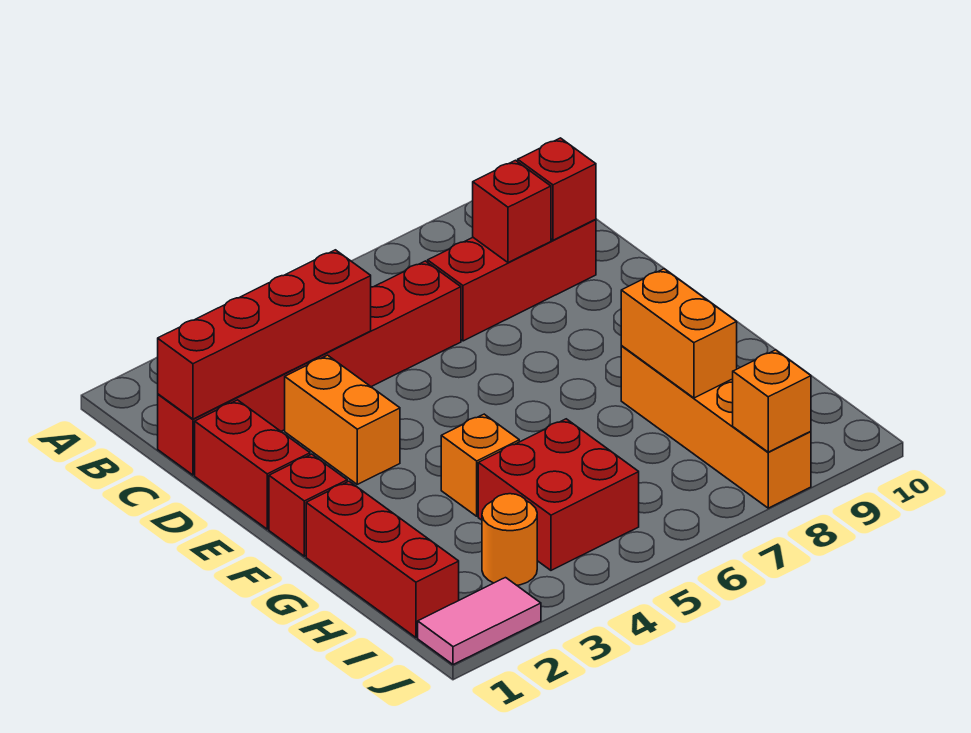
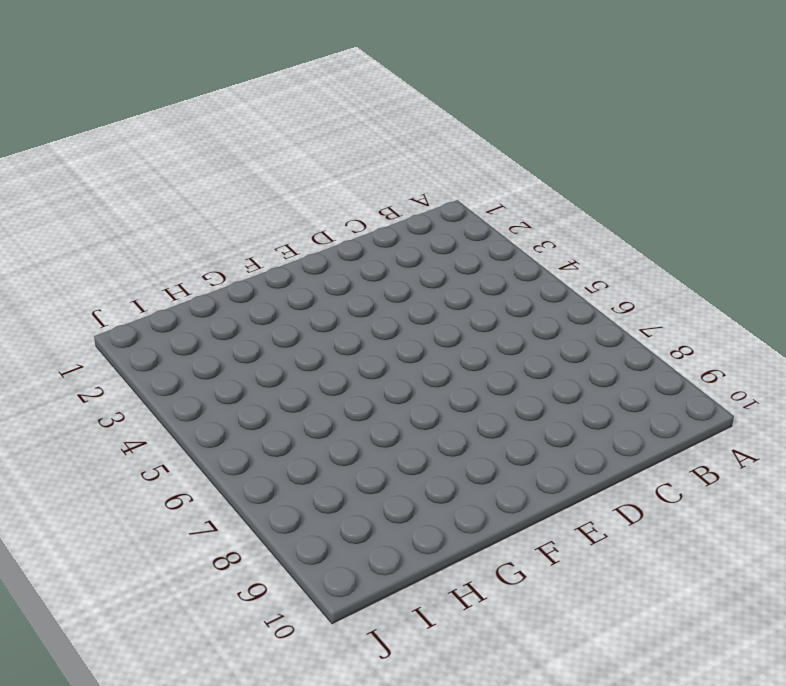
none -> red brick C1:C6 level 1
none -> red brick C7:C9 level 1
none -> red brick D1:E1 level 1

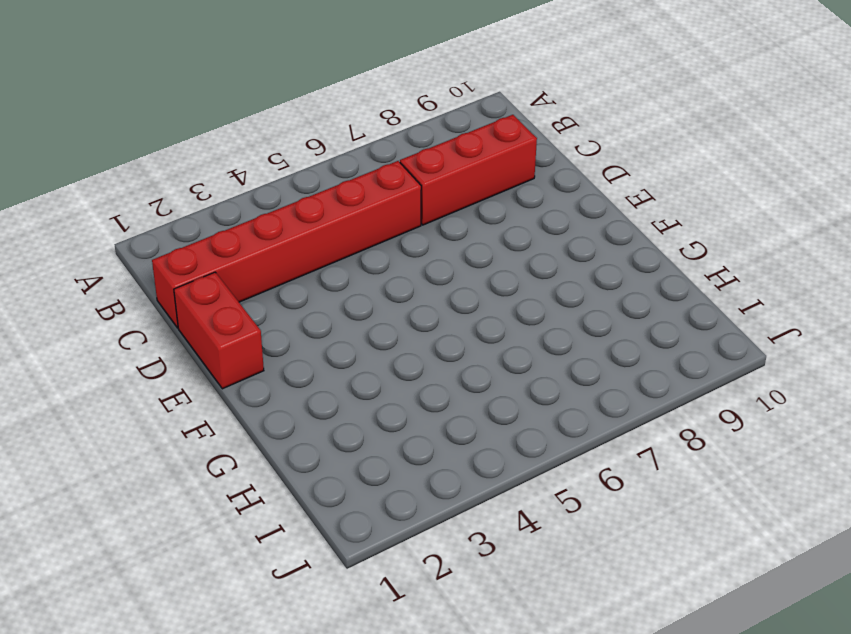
none -> orange brick D3:E3 level 1
none -> red brick F1 level 1
none -> red brick G1:I1 level 1

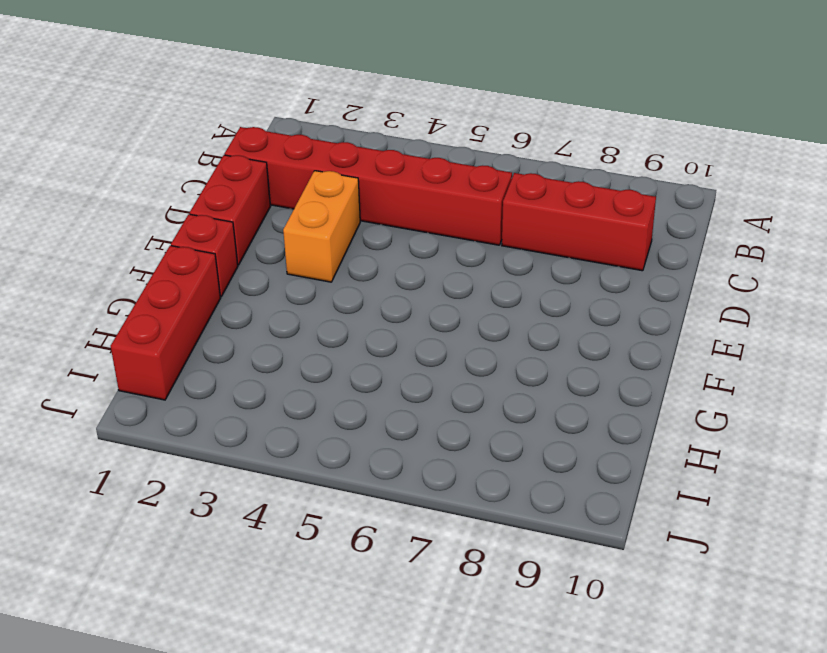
none -> orange brick G4 level 1
none -> orange brick G8:J8 level 1
none -> red brick H4:I5 level 1

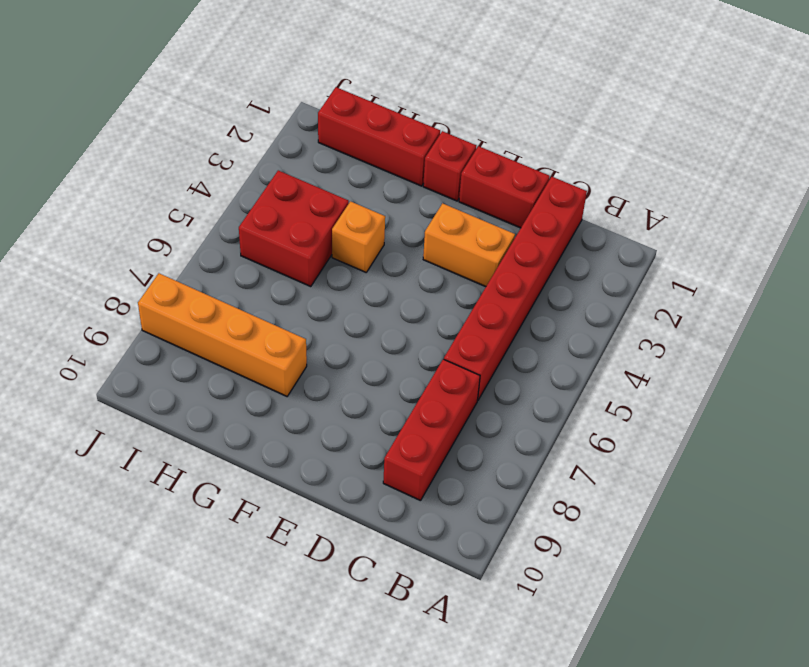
none -> orange round brick I3 level 1
none -> pink tile J1:J2 level 1
none -> red brick C1:C4 level 2

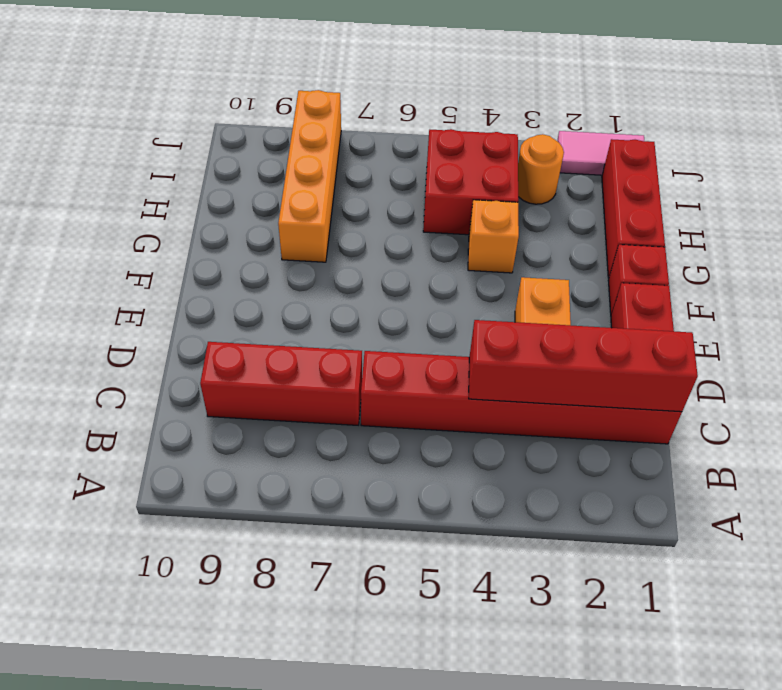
none -> red brick C8 level 2
none -> red brick C9 level 2
none -> orange brick G8:H8 level 2

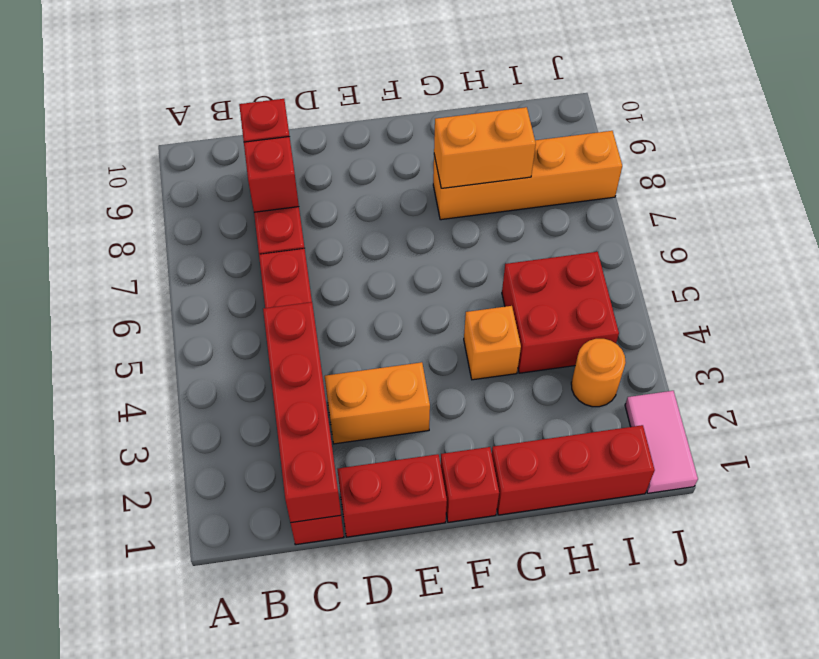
none -> orange brick J8 level 2

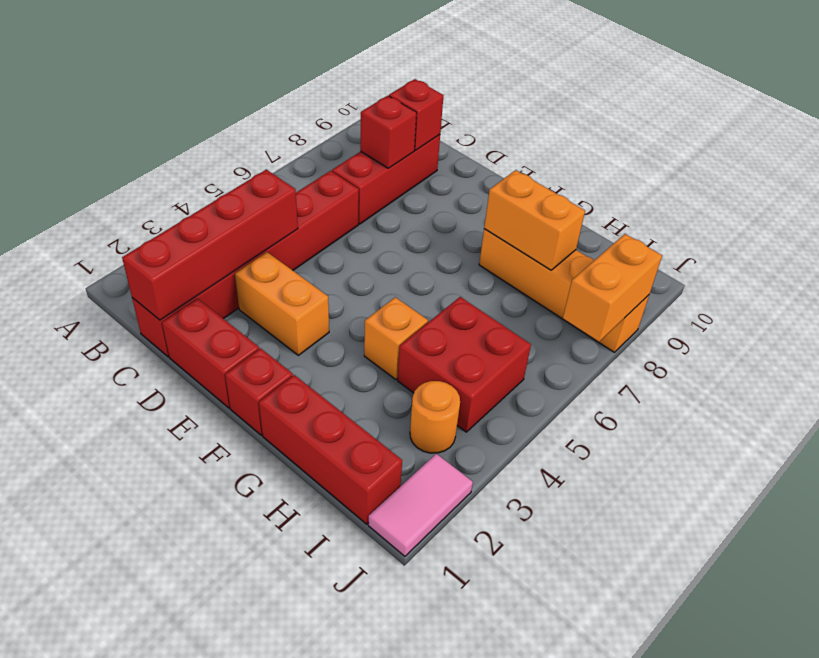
orange brick J7:J8 level 2 -> orange brick J8 level 2

